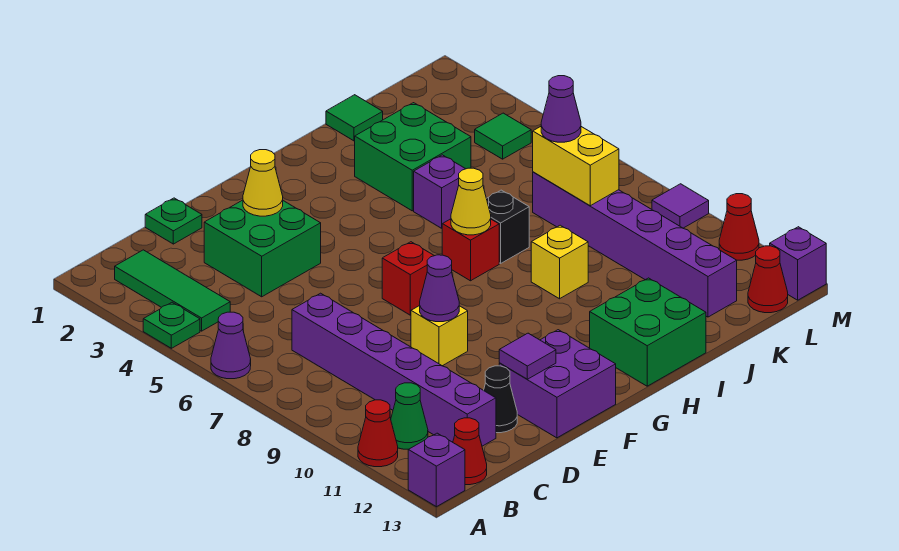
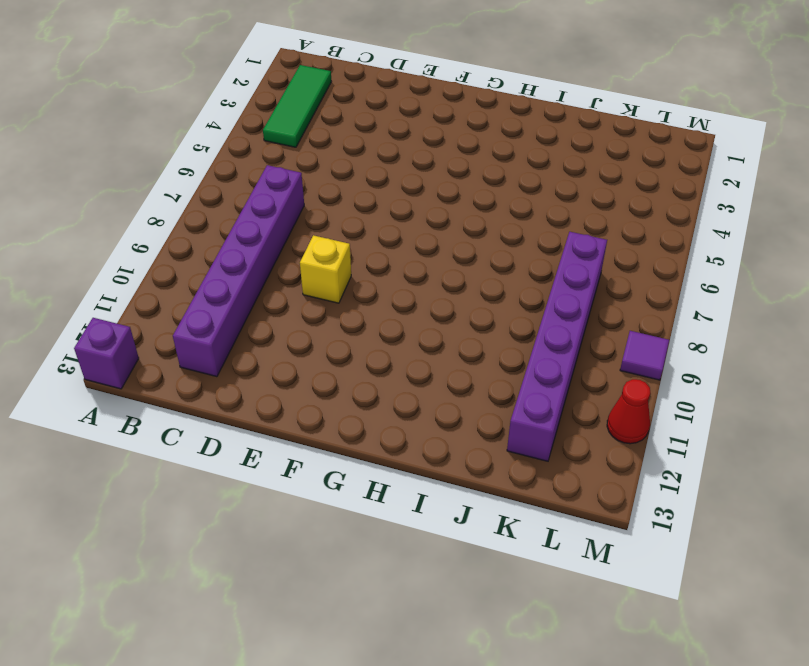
none -> green plate A4 level 1
none -> purple cone A6 level 1
none -> red cone A11 level 1
none -> green cone B11 level 1

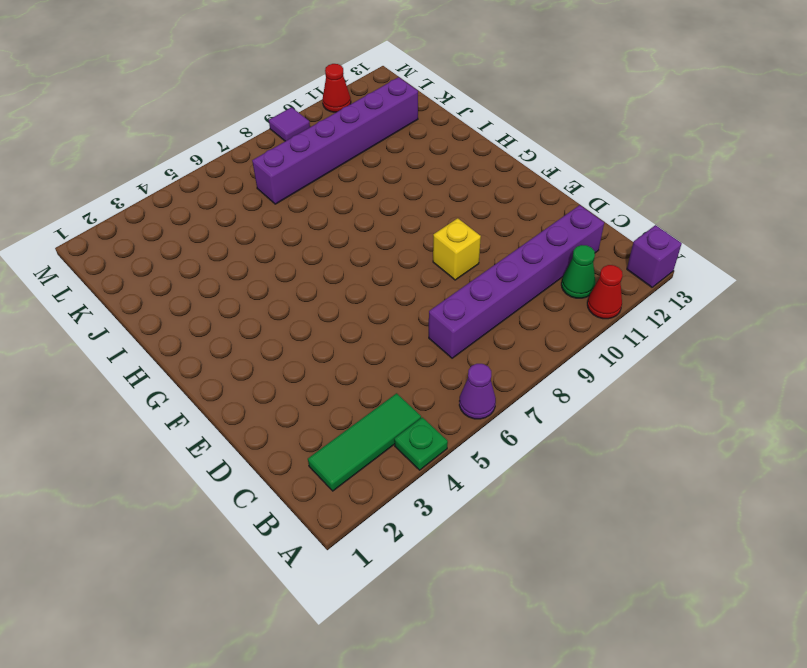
none -> red cone B13 level 1
none -> green plate D1 level 1
none -> green brick D3:E4 level 1
none -> black cone D12 level 1

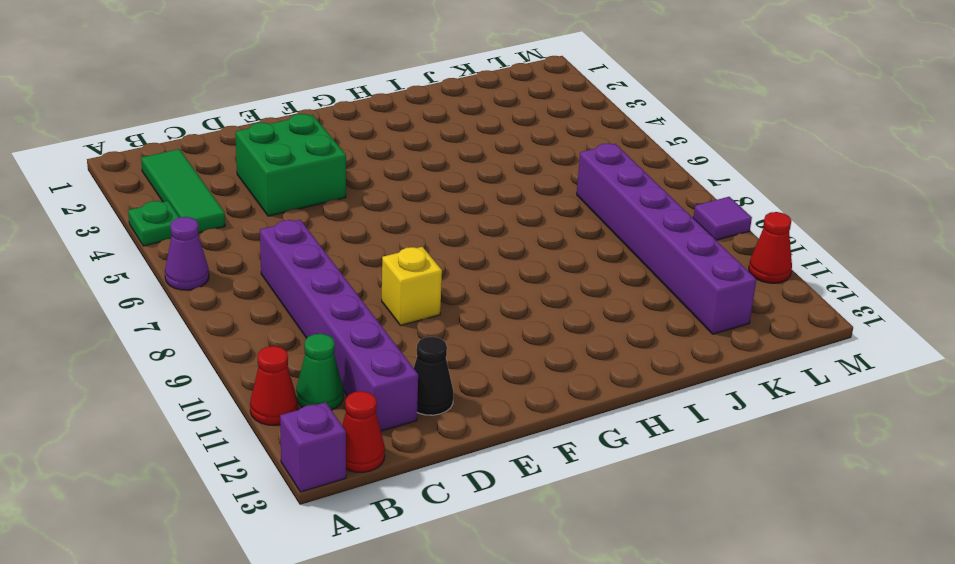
none -> green plate D1 level 1
none -> purple brick E12:F13 level 1
none -> red brick F7 level 1
none -> red brick H7 level 1

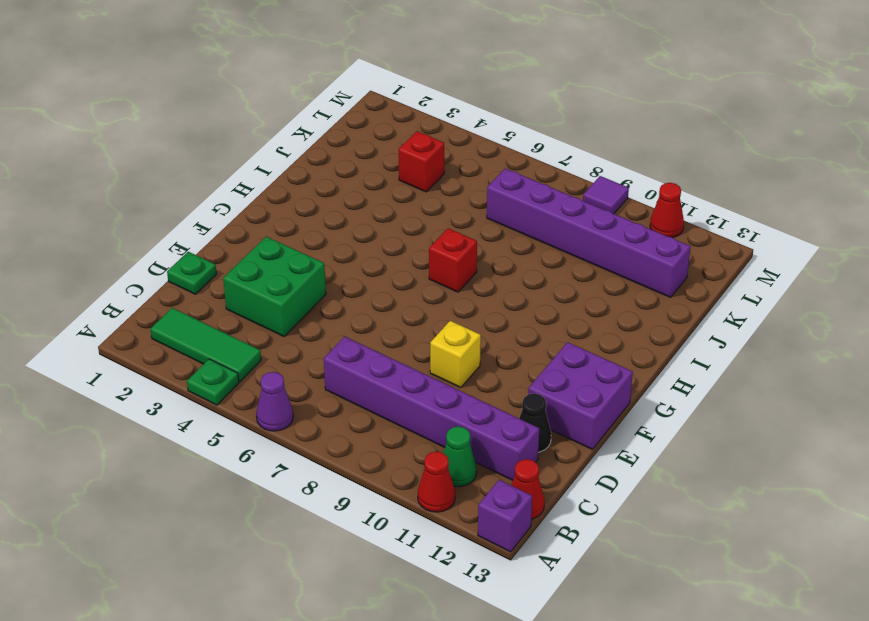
red brick K4 level 1 -> red brick F7 level 1
none -> green brick H12:I13 level 1
none -> green brick I3:J4 level 1
none -> purple brick I5 level 1
none -> black brick I7 level 1

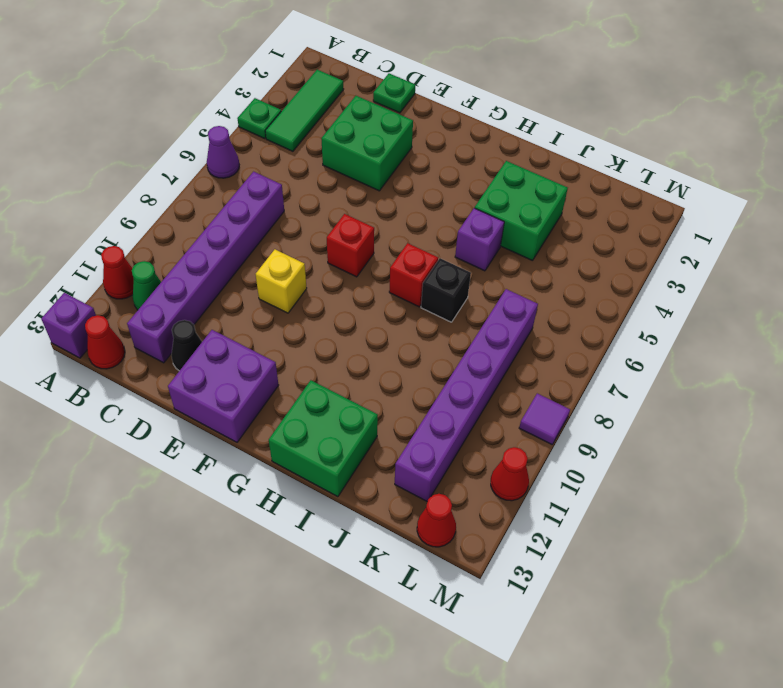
none -> yellow brick I9 level 1
none -> green tile J1 level 1
none -> green tile L4 level 1
none -> purple brick M13 level 1

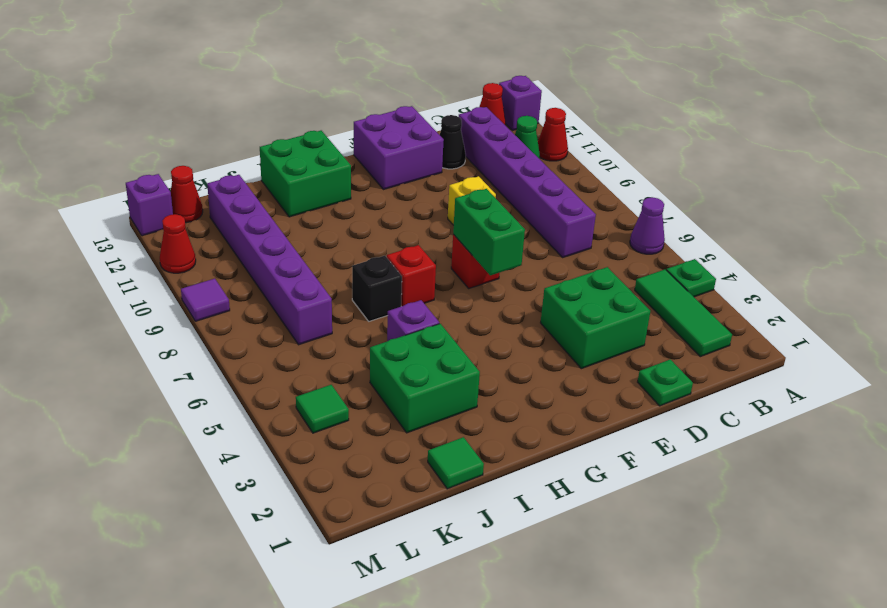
green brick F6:F7 level 2 -> none
none -> yellow brick I9 level 1
none -> yellow cone E3 level 2
none -> purple cone E9 level 2
none -> purple tile E12 level 2

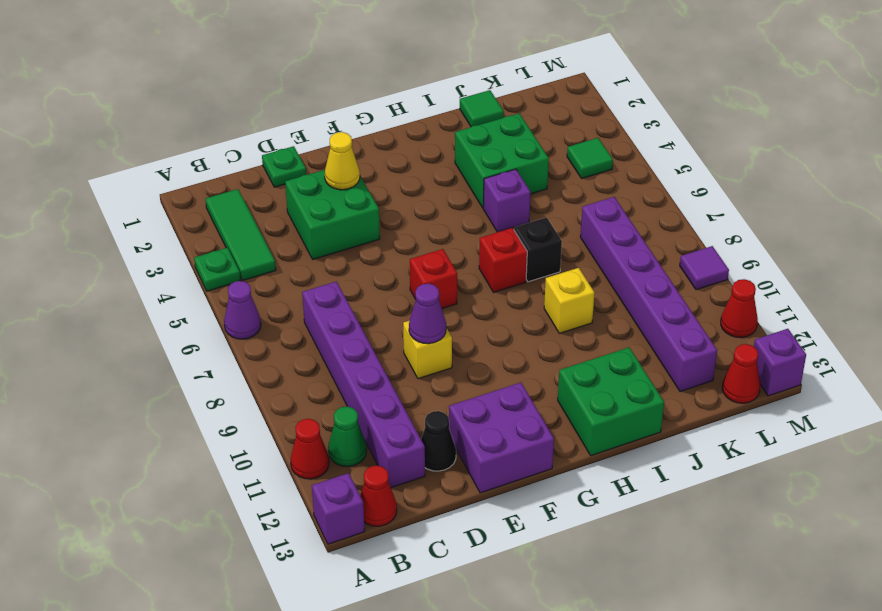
none -> purple tile E12 level 2
none -> yellow cone H7 level 2
none -> yellow brick K7:K8 level 2
none -> purple cone K7 level 3

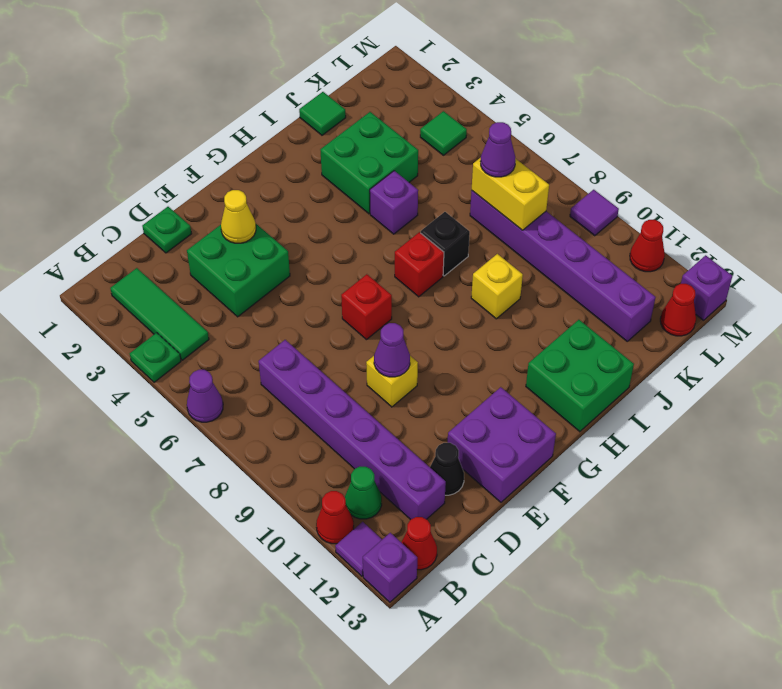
purple tile A12 level 1 -> purple tile E12 level 2
none -> yellow cone H7 level 2

